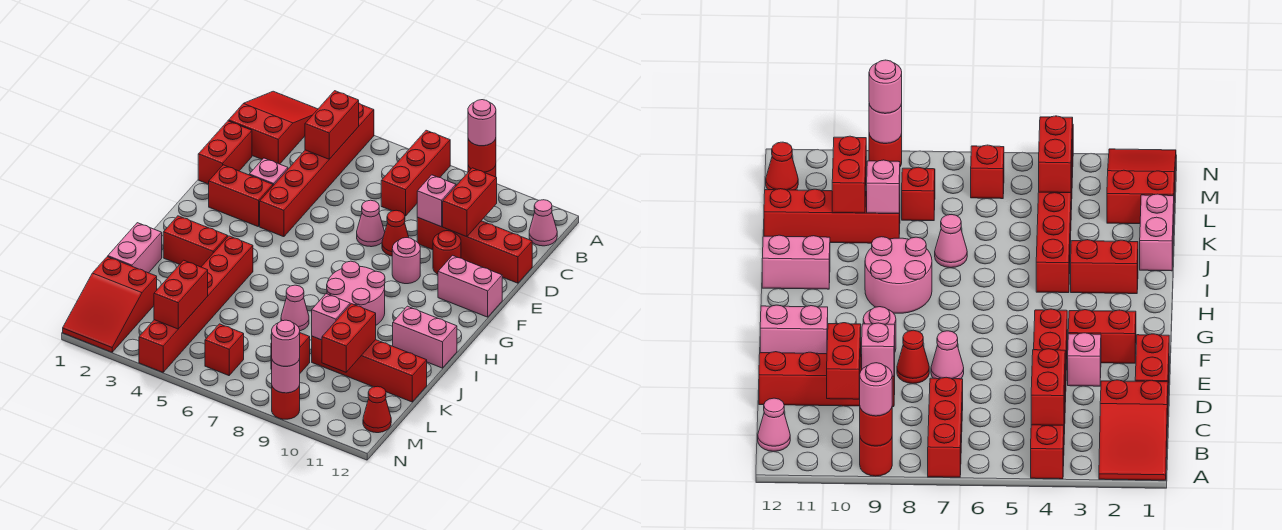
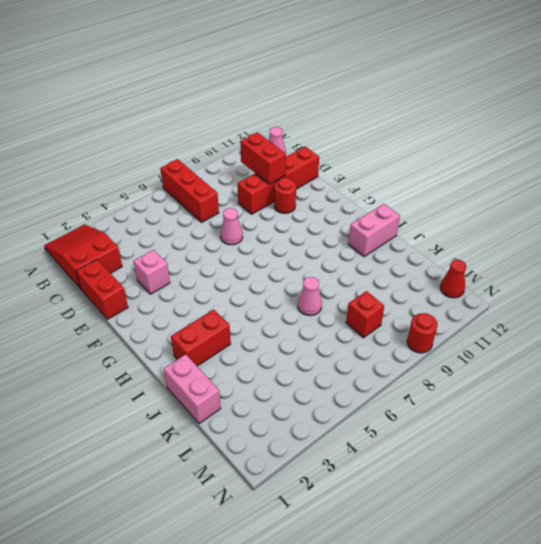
none -> red brick A4:F4 level 1
none -> red round brick A9 level 1
none -> red cone E8 level 1
none -> red brick F2:F3 level 1

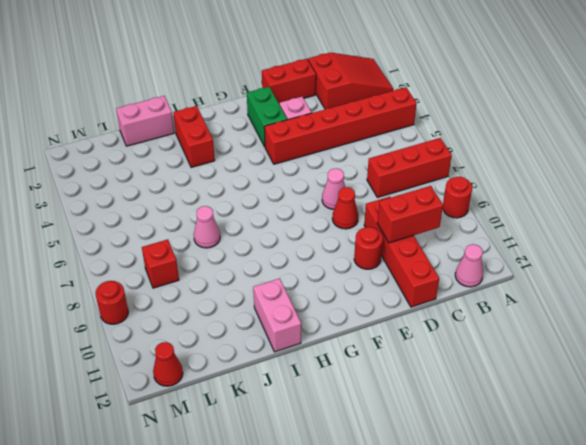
green brick F2:F3 level 1 -> red brick F2:F3 level 1
none -> pink round brick F9 level 1
none -> pink brick F11:F12 level 1
none -> pink round brick H8:I9 level 1
none -> red brick I4:N4 level 1

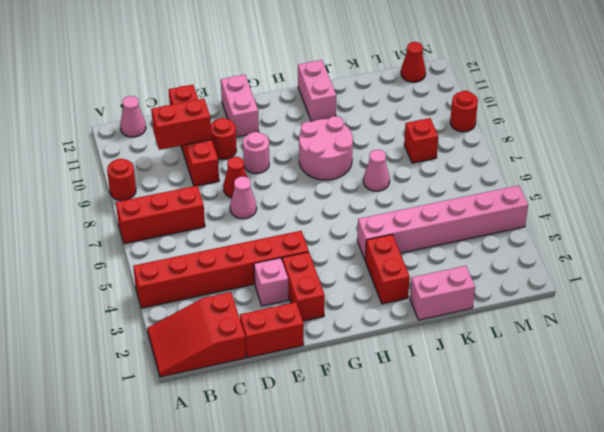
pink brick I4:N4 level 1 -> red brick I4:N4 level 1
none -> red brick K9:K12 level 1
none -> red slope L1:N2 level 1 top L
none -> red brick M6 level 1
none -> red round brick A9 level 2

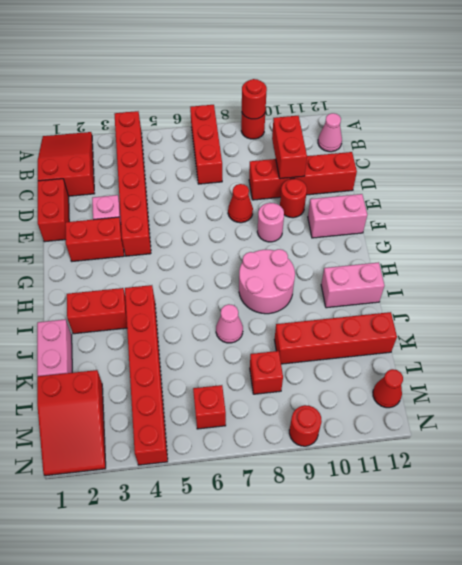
none -> pink cone E7 level 1
none -> red brick B4:C4 level 2
none -> pink brick D9 level 2
none -> pink brick K9 level 2

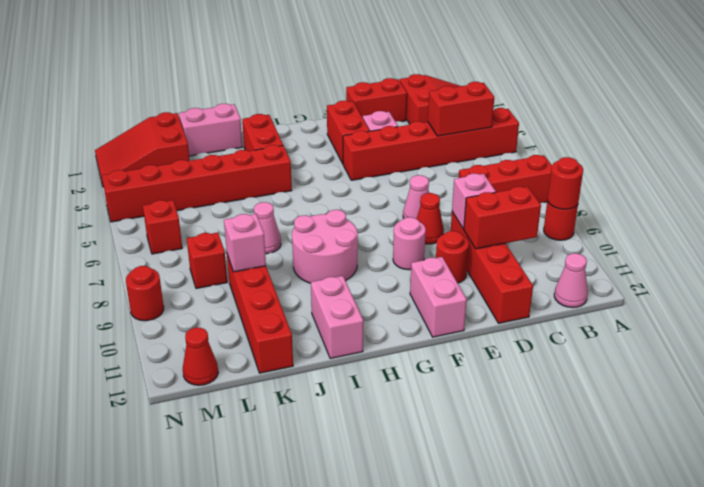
none -> red brick K10:L10 level 2
none -> red brick L4:M4 level 2
none -> pink round brick N9 level 2
none -> pink round brick A9 level 3

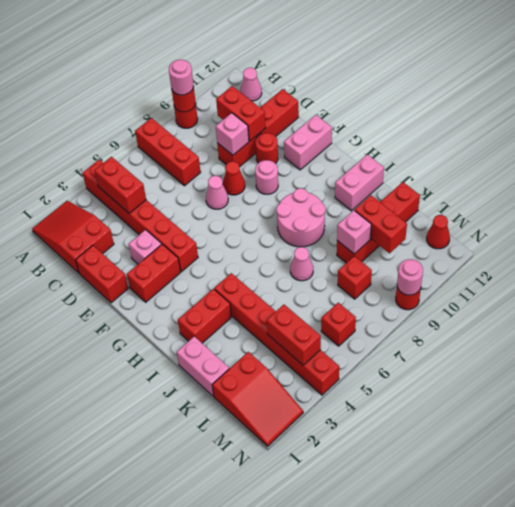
none -> pink round brick N9 level 3

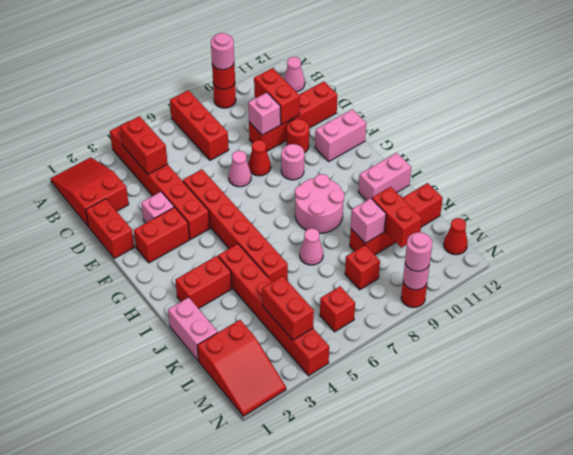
red brick E5:J5 level 1 -> none

